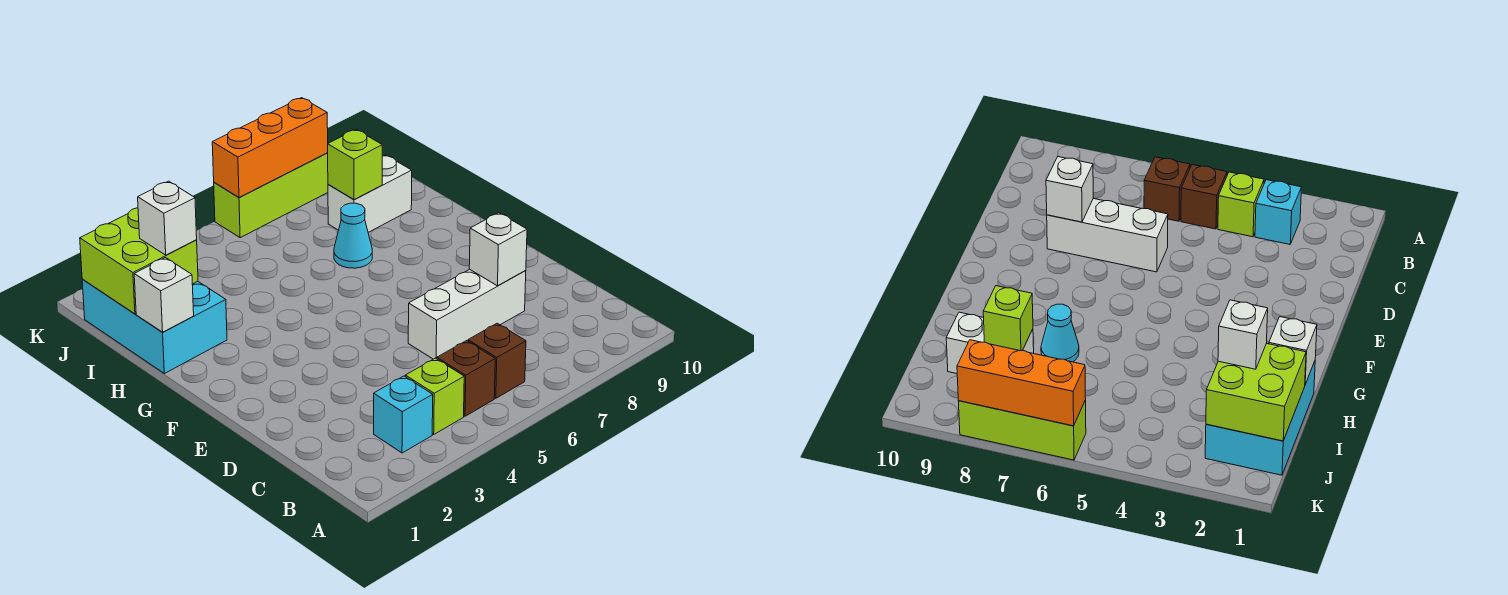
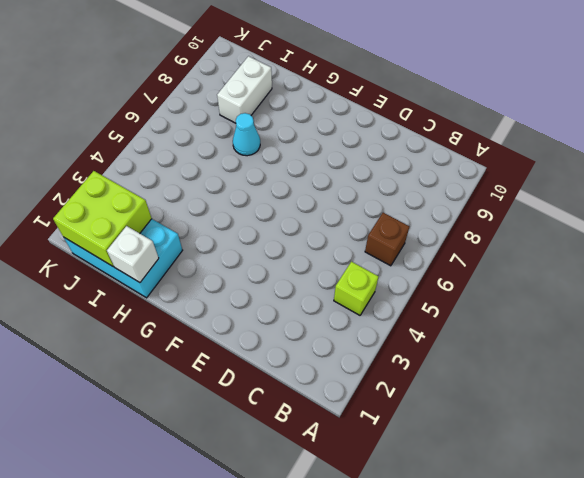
none -> cyan brick B3 level 1
none -> brown brick B5 level 1
none -> white brick D6:D8 level 1

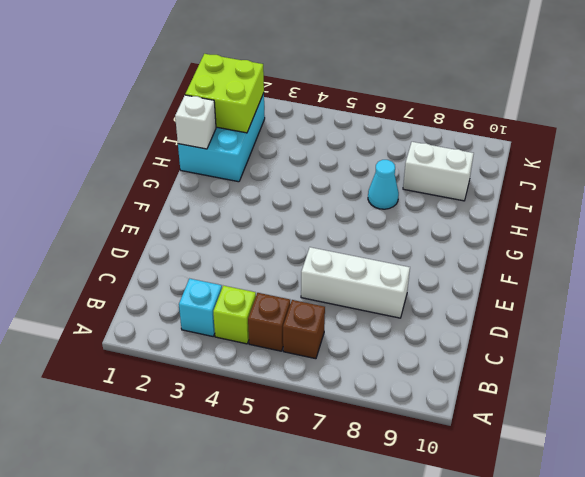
none -> lime brick K6:K8 level 1
none -> white brick D8 level 2
none -> lime brick I8 level 2

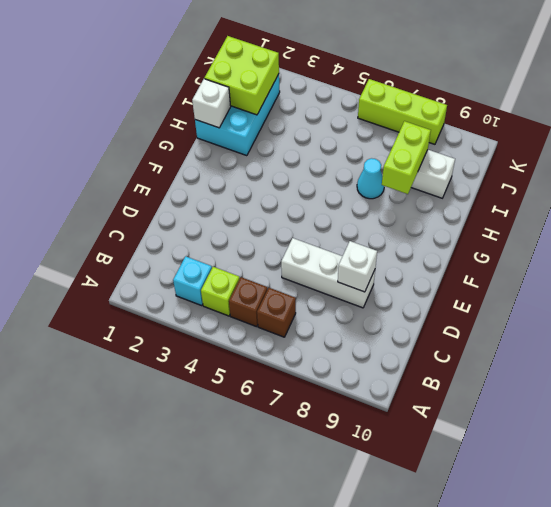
lime brick H8:I8 level 2 -> lime brick I8 level 2
none -> orange brick K6:K8 level 2
none -> white brick I2 level 3

